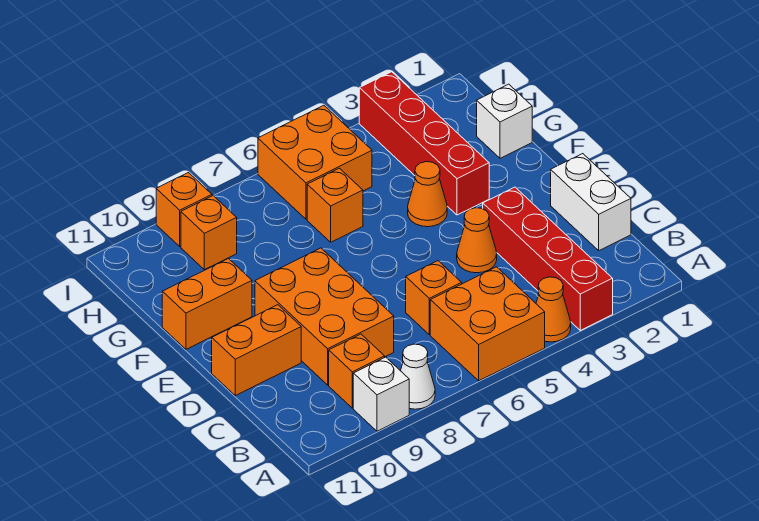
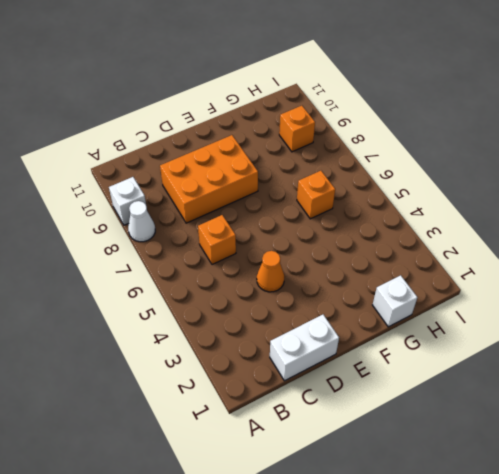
none -> red brick A3:D3 level 1
none -> orange cone A4 level 1
none -> orange brick A5:B6 level 1

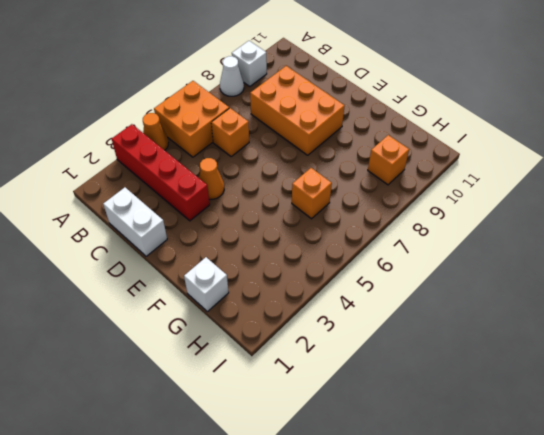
none -> orange brick B9 level 1
none -> orange brick D10:D11 level 1
none -> red brick F3:I3 level 1

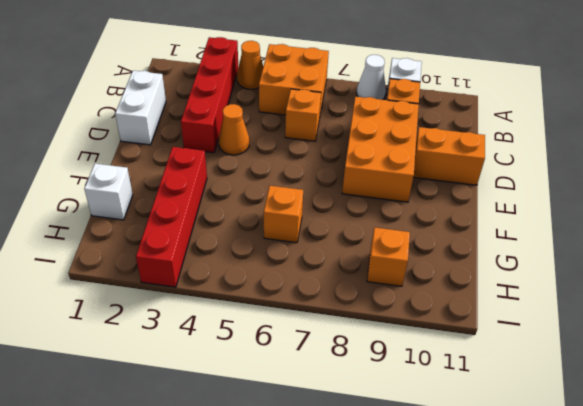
none -> orange cone F4 level 1
none -> orange brick F10:F11 level 1
none -> orange brick H5:I6 level 1

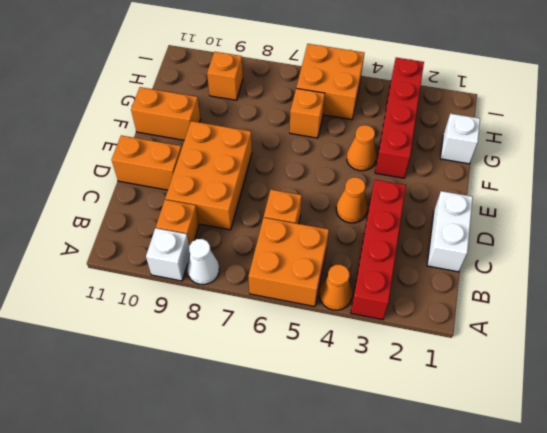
none -> orange brick I9 level 1

